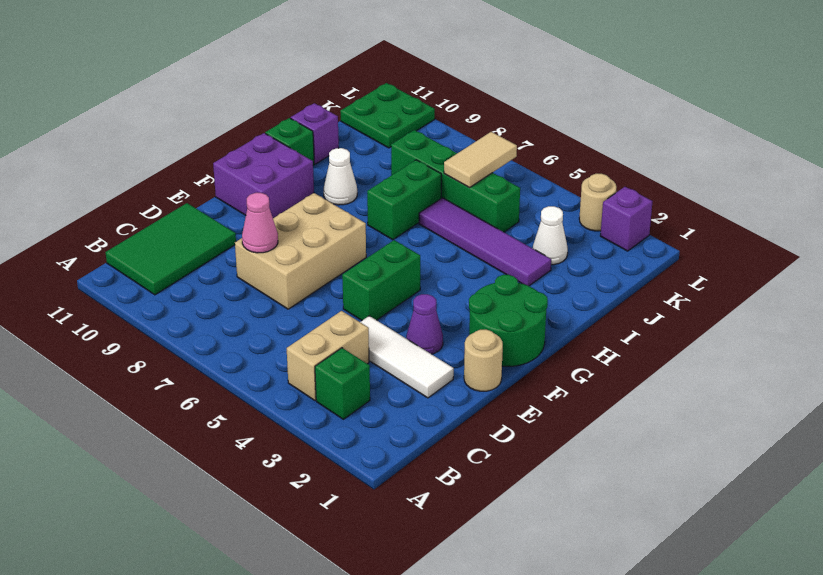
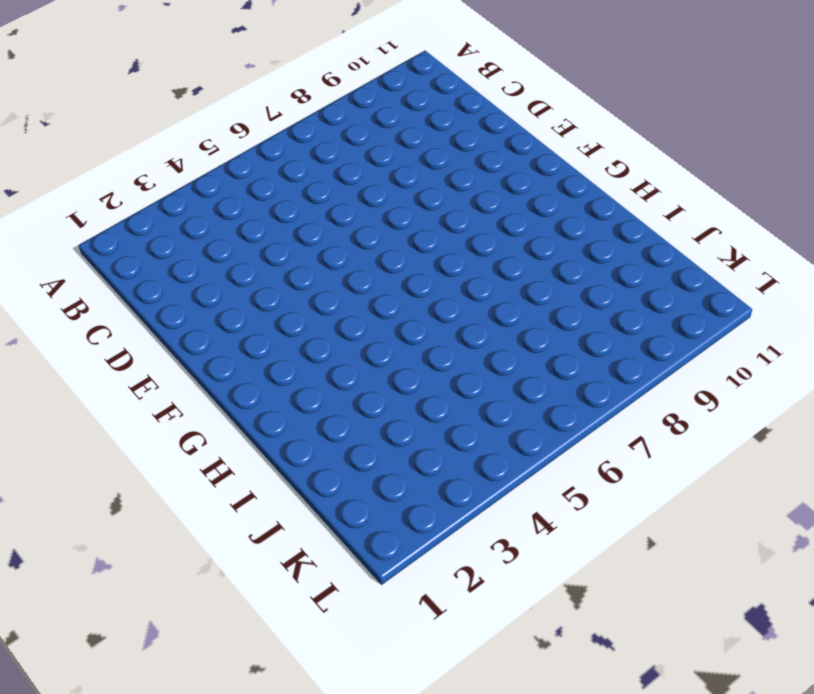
none -> green brick B3 level 1
none -> tan brick B4:C4 level 1
none -> green tile B10:D11 level 1

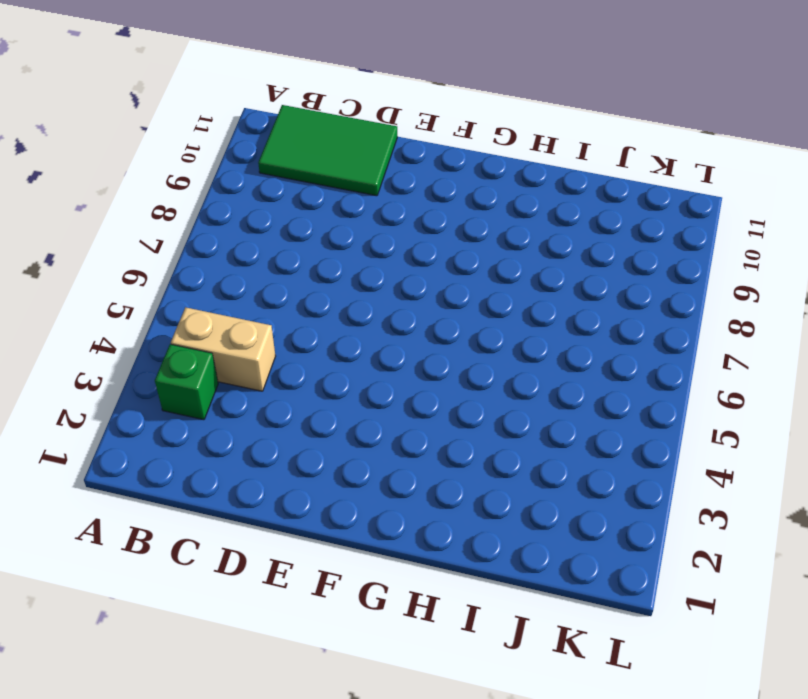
none -> white tile D2:D4 level 1
none -> tan brick D7:F8 level 1
none -> tan round brick E1 level 1

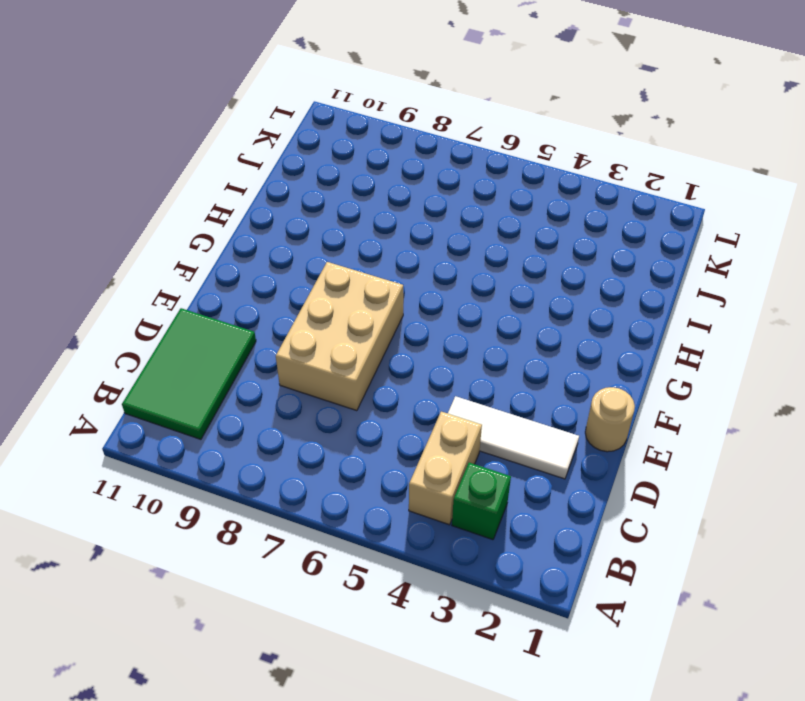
none -> purple cone E3 level 1
none -> green brick E5:F5 level 1
none -> green round brick F1:G2 level 1

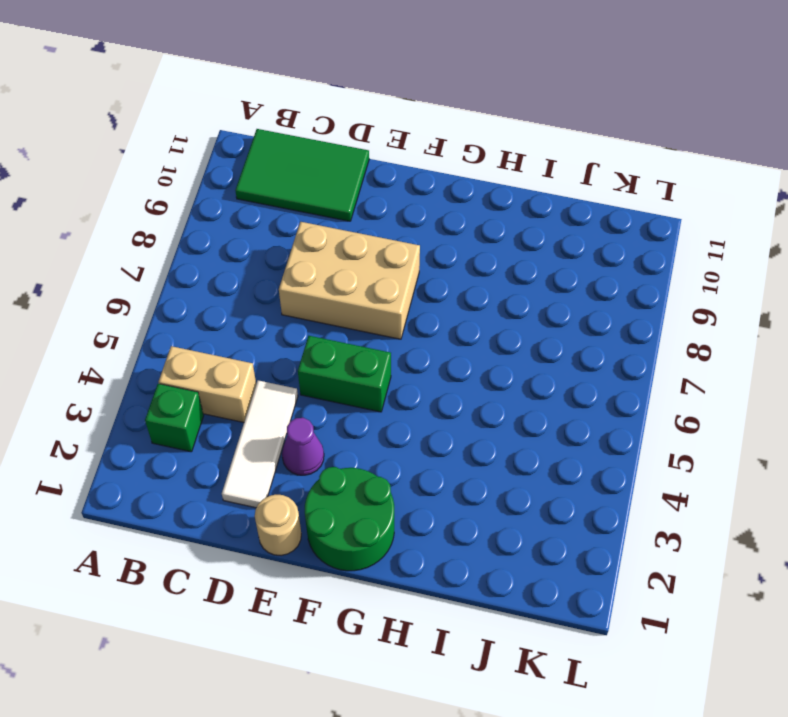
none -> purple brick F10:G11 level 1
none -> green brick H7:I7 level 1
none -> white cone H9 level 1

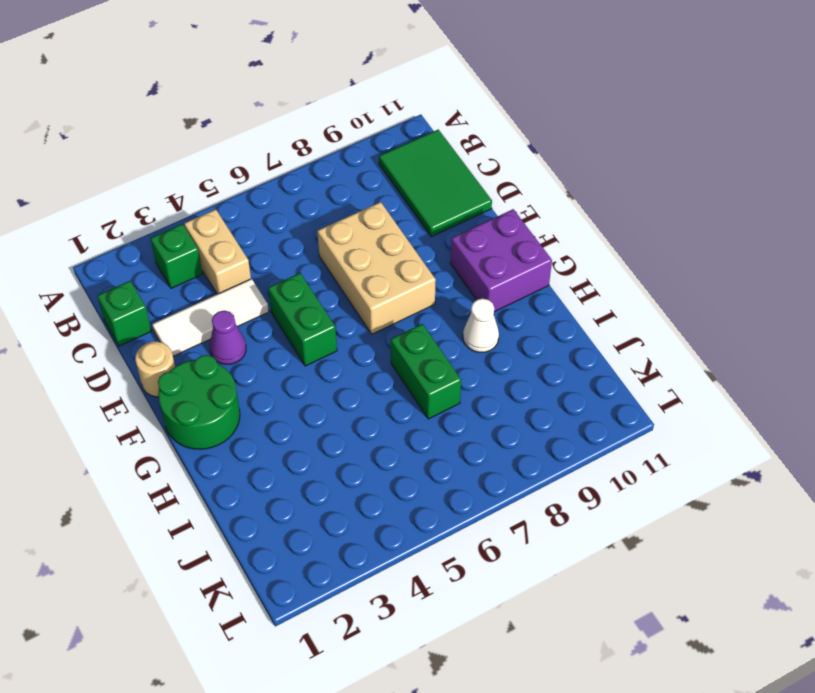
green brick C1 level 1 -> green brick H11 level 1
none -> purple tile I3:I6 level 1
none -> purple brick I11 level 1
none -> white cone J3 level 1

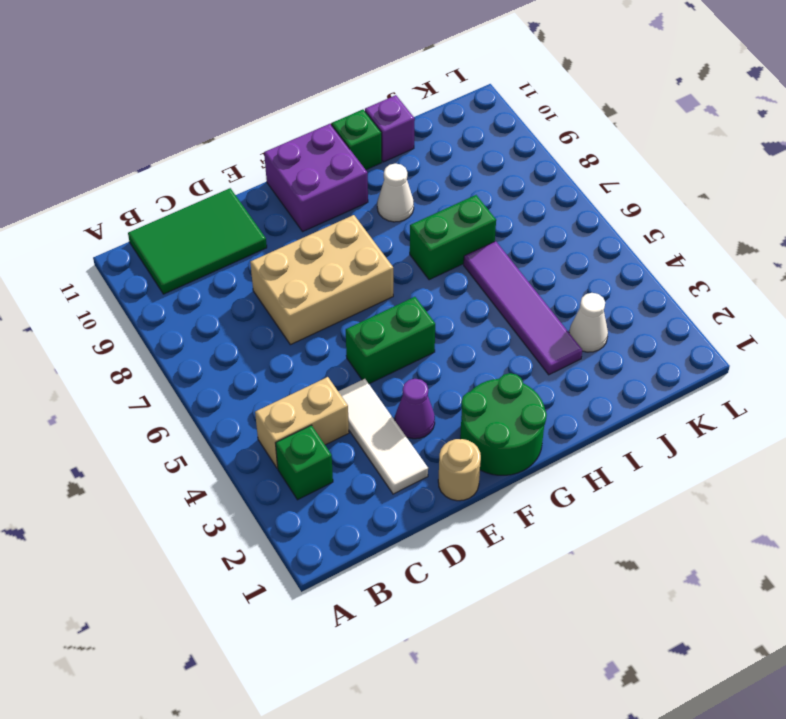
none -> green brick J5:J8 level 1
none -> green plate K10:L11 level 1
none -> purple brick L2 level 1

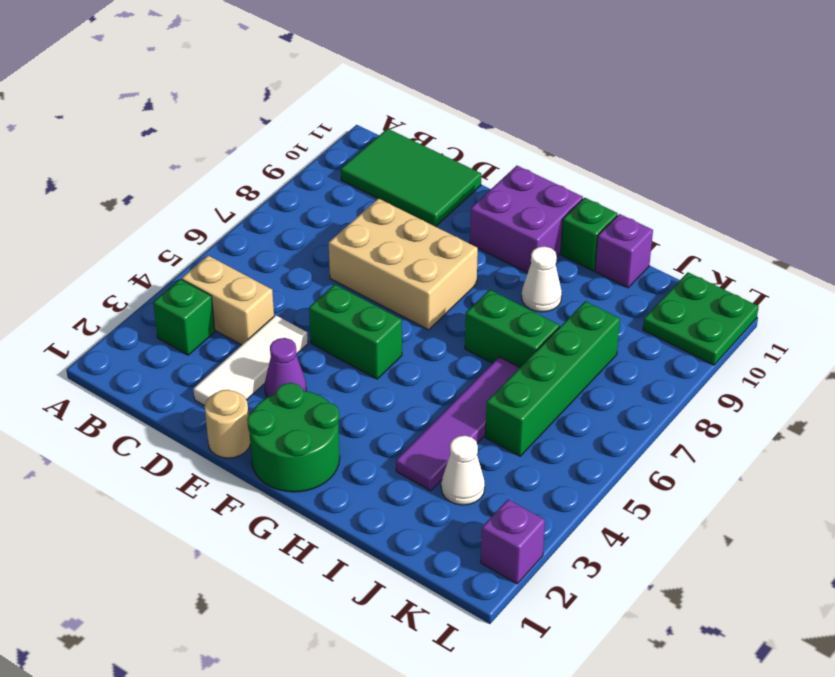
none -> tan round brick L3 level 1
none -> pink cone D8 level 2
none -> tan tile J6:K6 level 2

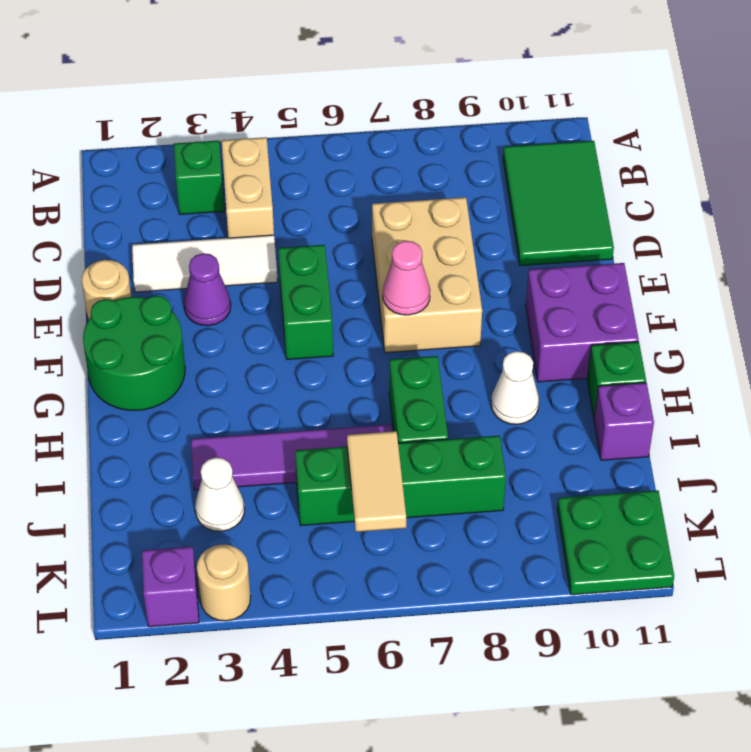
pink cone F7 level 2 -> pink cone D8 level 2

